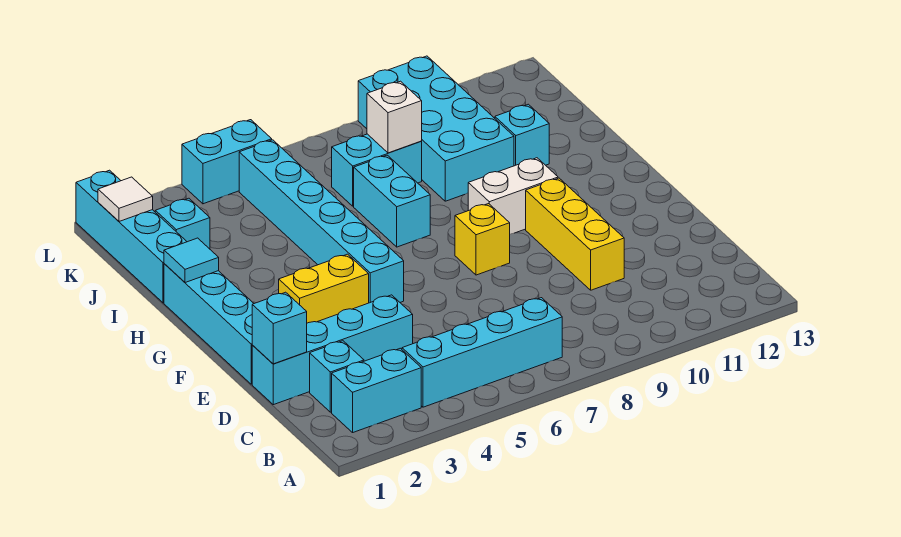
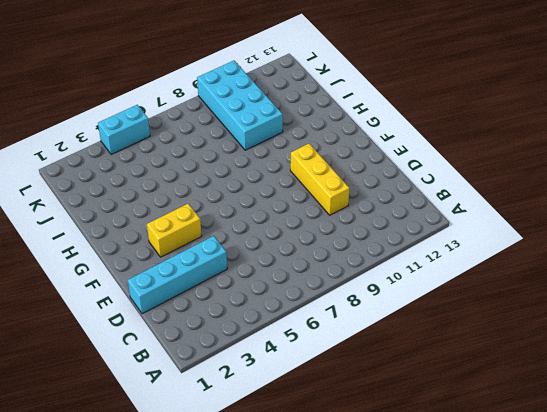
none -> cyan brick B2:B3 level 1
none -> cyan brick B4:B7 level 1
none -> cyan brick C2 level 1

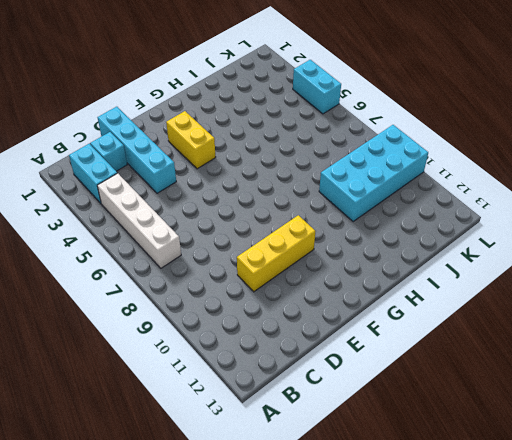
white brick B4:B7 level 1 -> cyan brick B4:B7 level 1
none -> cyan brick E1:H1 level 1
none -> cyan brick F5:K5 level 1
none -> yellow brick F8 level 1

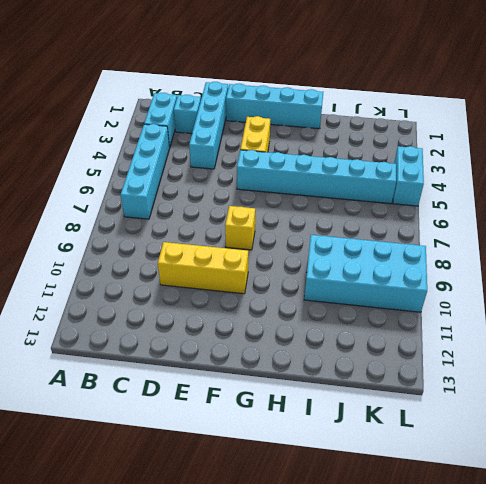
none -> white brick G9:G10 level 1
none -> cyan brick H7:I7 level 1
none -> cyan brick I1:L1 level 1

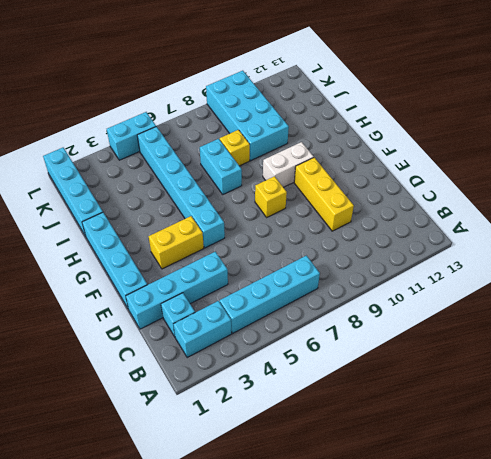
yellow brick I8 level 1 -> none
none -> cyan brick I11 level 1
none -> cyan brick J2 level 1
none -> cyan brick J7:J8 level 1

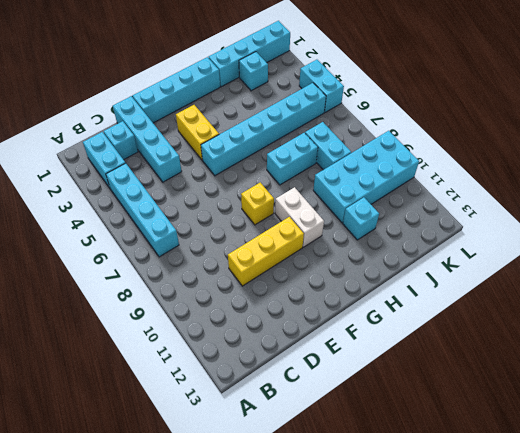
none -> cyan brick D1 level 2
none -> cyan tile H1 level 2
none -> white brick J8 level 2

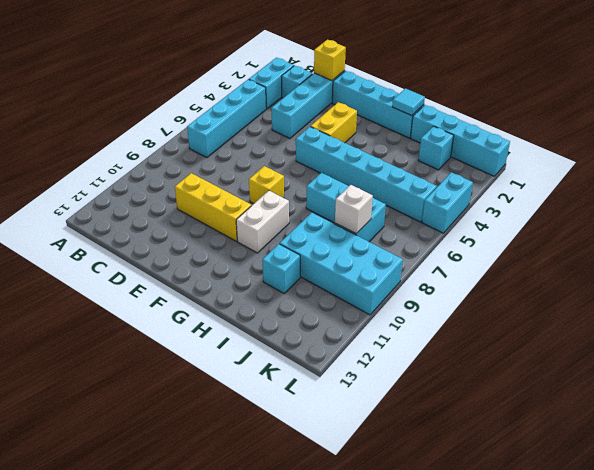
yellow brick D1 level 2 -> cyan brick D1 level 2
none -> white tile K1 level 2

